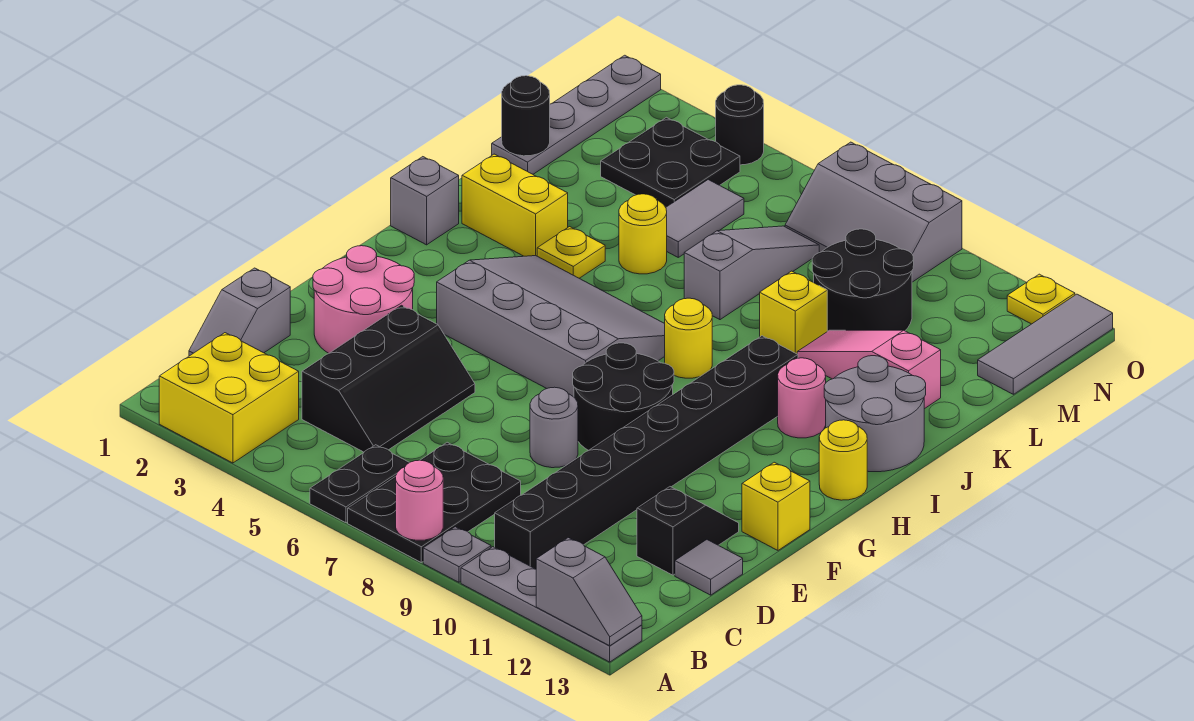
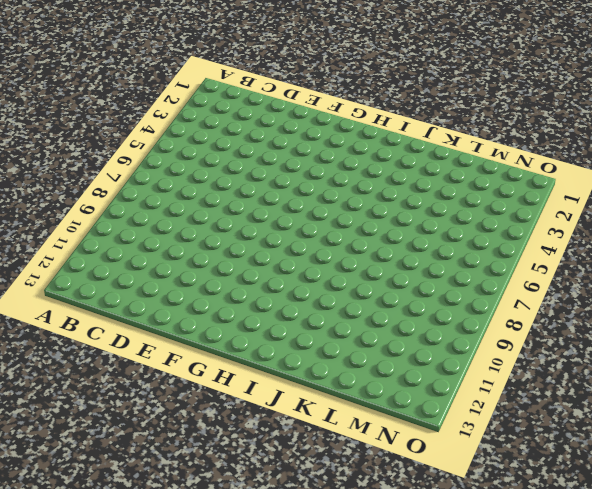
none -> yellow brick A2:B3 level 1
none -> black plate A6:B6 level 1
none -> black plate A7:C8 level 1
none -> grey plate A9 level 1

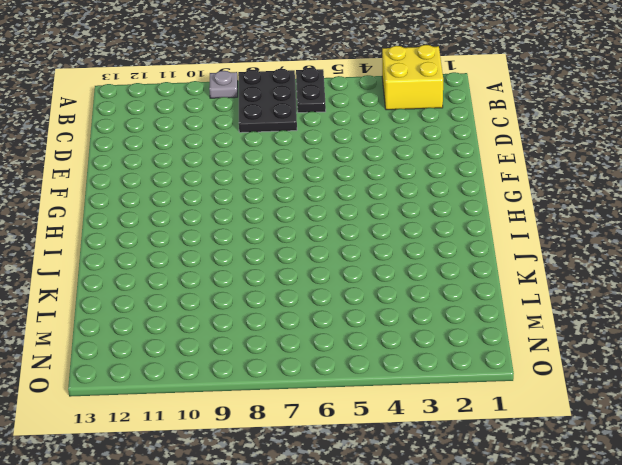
none -> grey plate A10:A13 level 1
none -> black brick B10:I10 level 1
none -> grey slope C1:D1 level 1 top D
none -> black slope C4:E5 level 1 top 4

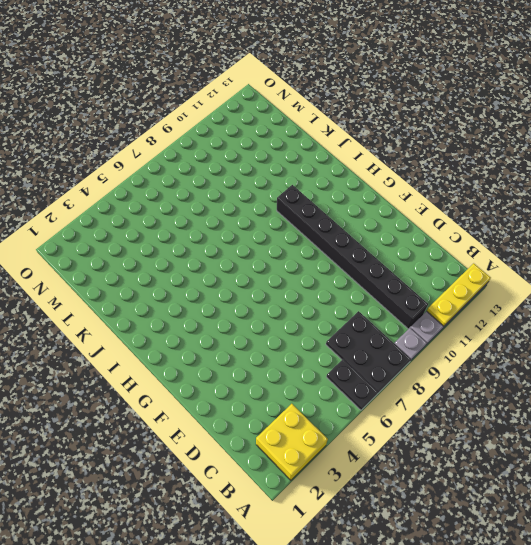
yellow plate A11:A13 level 2 -> grey slope A12:A13 level 2 top 12
none -> grey slope C1:D1 level 1 top D
none -> black slope C4:E5 level 1 top 4
none -> black slope D12:E12 level 1 top D
none -> grey tile D13 level 1

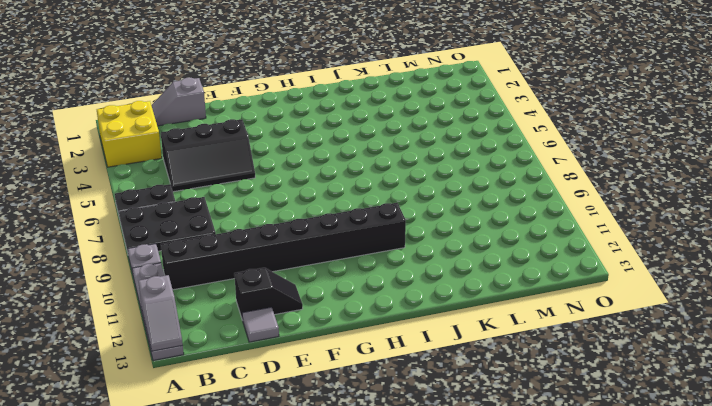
none -> pink round brick E2:F3 level 1
none -> grey round brick E8 level 1
none -> black round brick F8:G9 level 1
none -> yellow brick F13 level 1

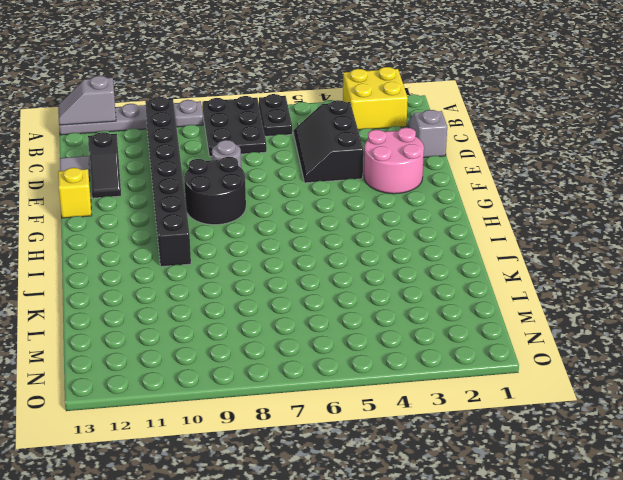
none -> grey slope G4:I7 level 1 top G
none -> yellow round brick H13 level 1
none -> grey brick I1 level 1
none -> yellow round brick I8 level 1

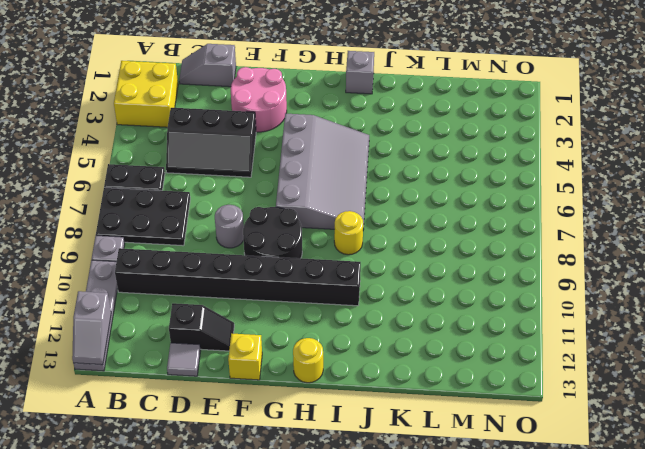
none -> pink round brick I11 level 1
none -> grey round brick I12:J13 level 1
none -> yellow brick J2:J3 level 1
none -> yellow plate J4 level 1

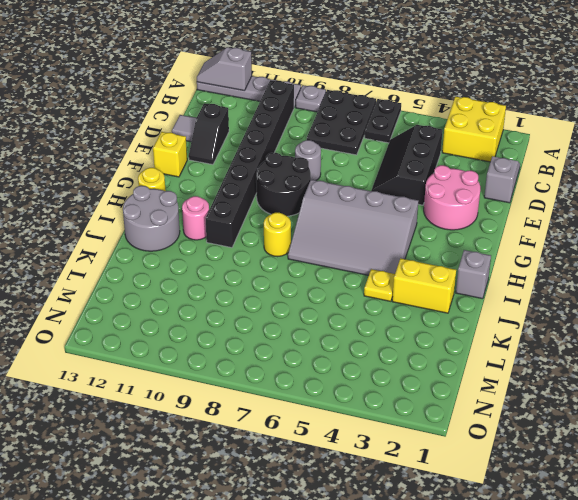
none -> yellow round brick K5 level 1
none -> grey slope K7:M7 level 1 top K
none -> yellow brick K9 level 1
none -> pink slope K10:K12 level 1 top 12

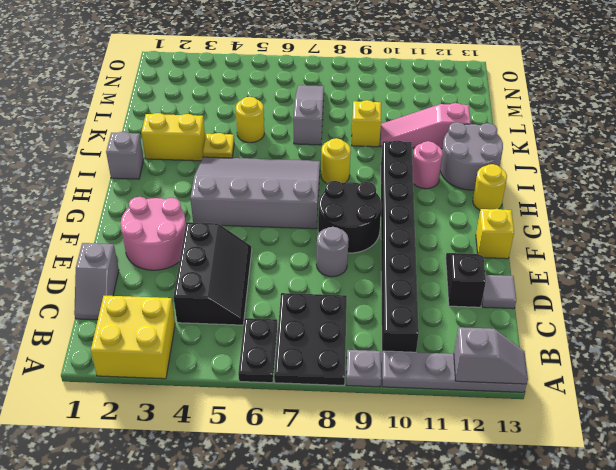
none -> grey plate L1:O1 level 1
none -> grey tile L5:M5 level 1
none -> black round brick L9:M10 level 1
none -> black plate M3:N4 level 1

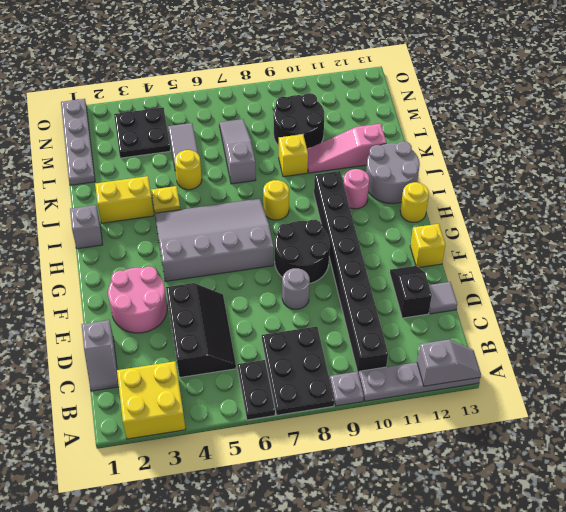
none -> grey tile M13:O13 level 1
none -> grey slope N7:O9 level 1 top O
none -> black round brick O4 level 1
none -> yellow plate O12 level 1

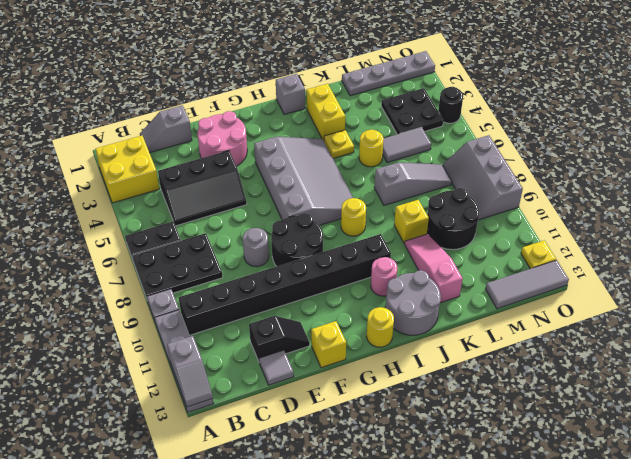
none -> pink round brick A8 level 2
none -> black round brick L1 level 2

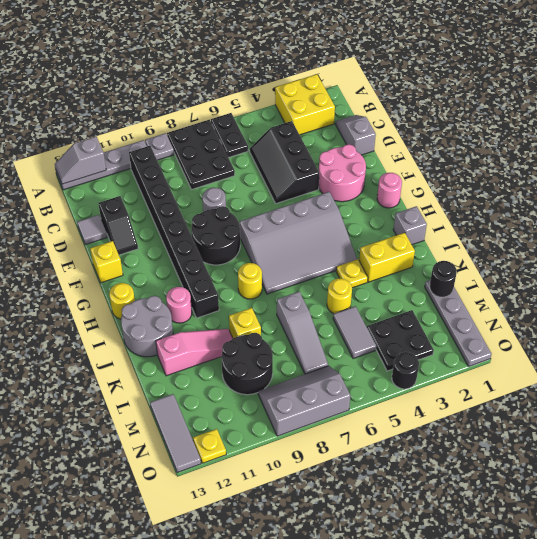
pink round brick G1 level 1 -> pink round brick A8 level 2

